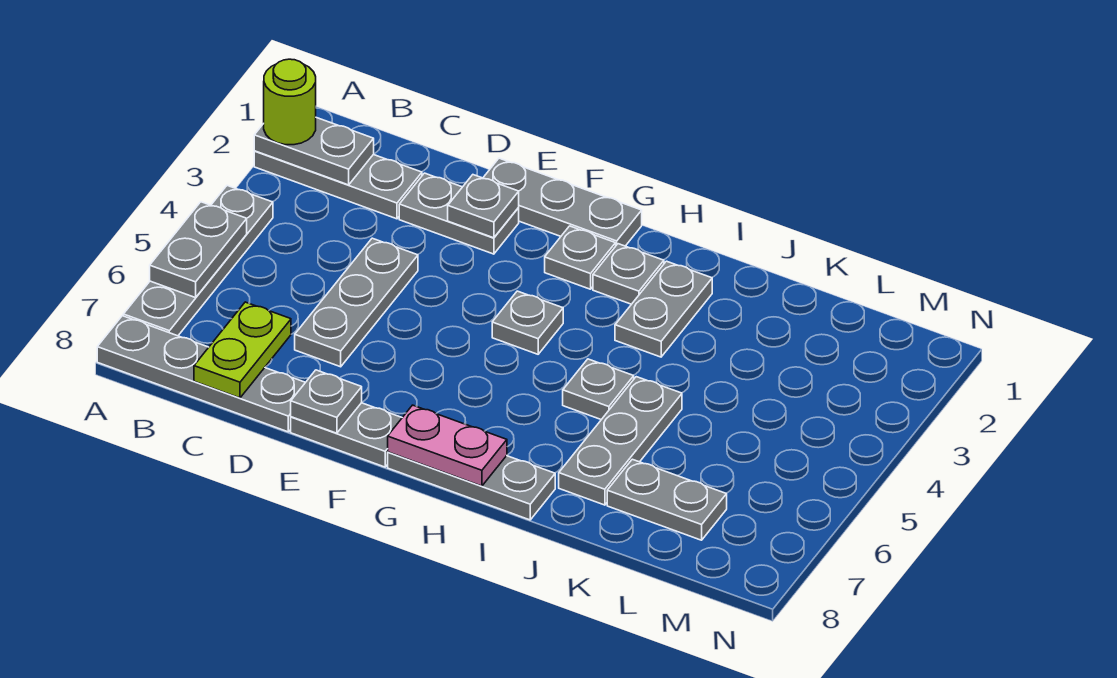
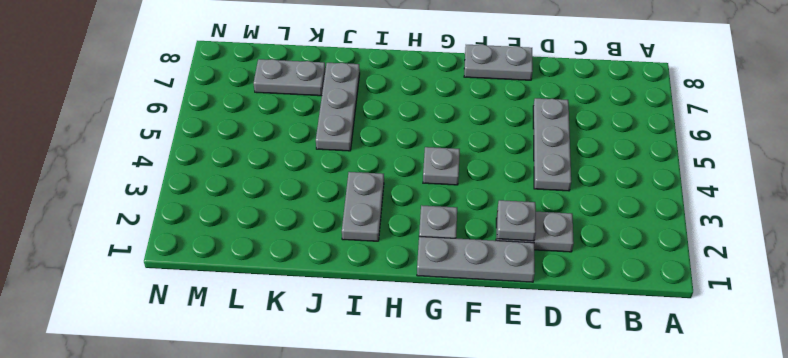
none -> grey plate A2:C2 level 1
none -> grey plate A4:A7 level 1
none -> grey plate A8:D8 level 1

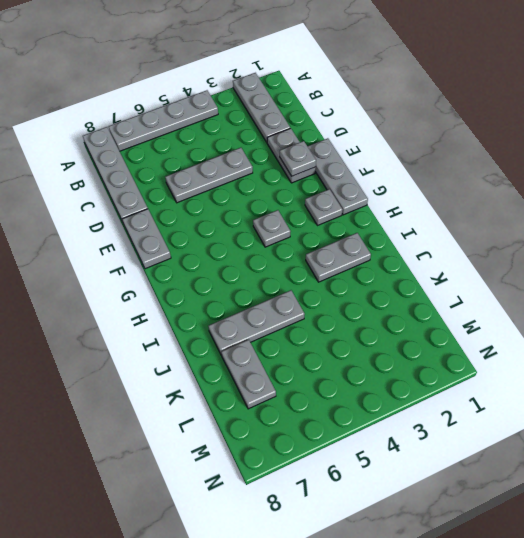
none -> grey plate G8:I8 level 1
none -> grey plate H2 level 1
none -> grey plate I5 level 1

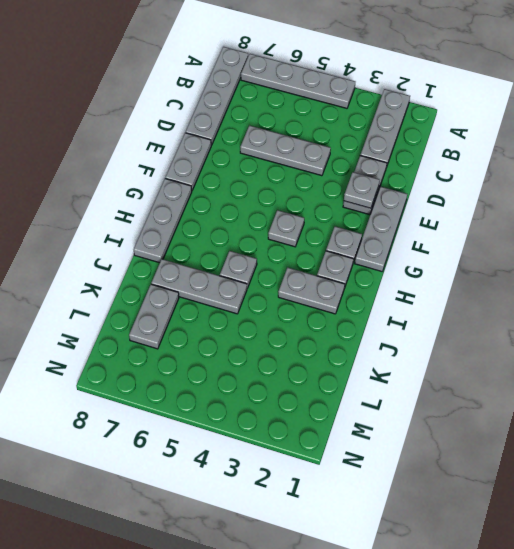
none -> grey plate A2:B2 level 2
none -> grey plate A5:A6 level 2
none -> lime plate C7:C8 level 2

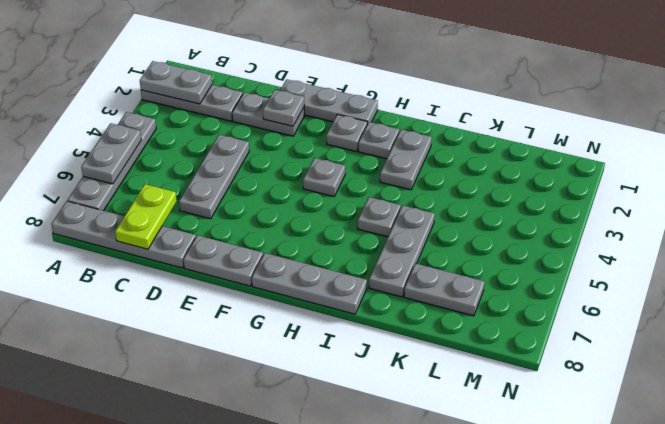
none -> grey plate E8 level 2
none -> pink plate G8:H8 level 2
none -> lime round brick A2 level 3

